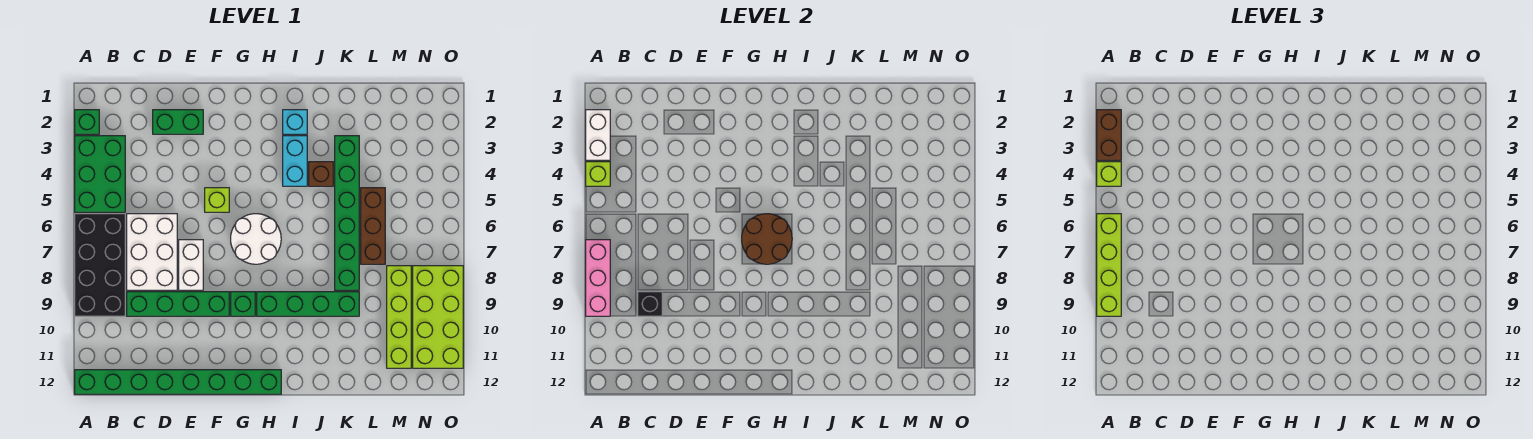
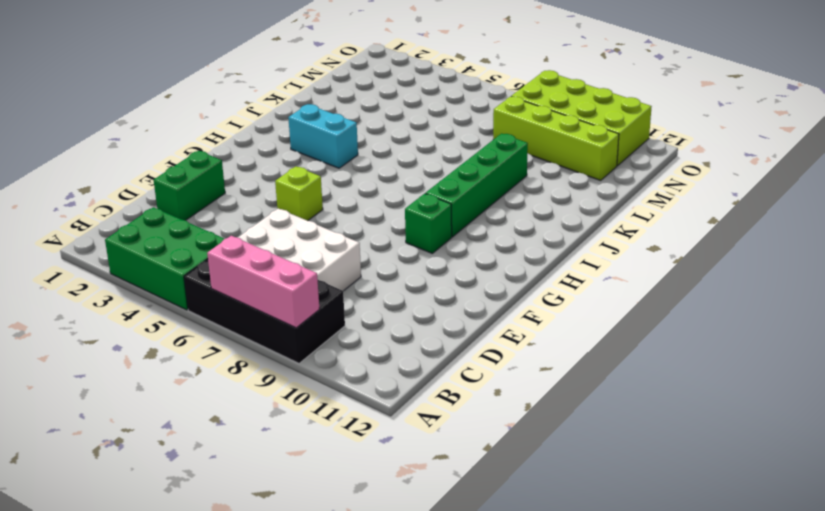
none -> green brick A2 level 1
none -> green brick A12:H12 level 1
none -> green brick C9:F9 level 1

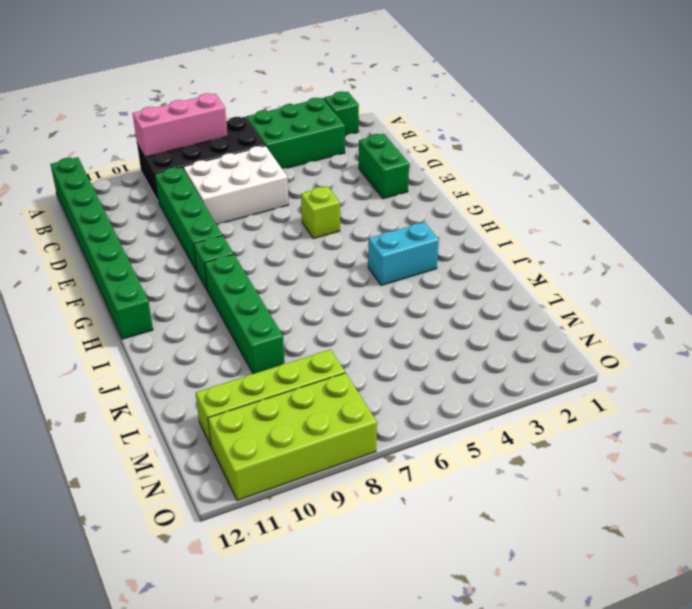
none -> white brick E7:E8 level 1
none -> white round brick G6:H7 level 1
none -> cyan brick I2 level 1

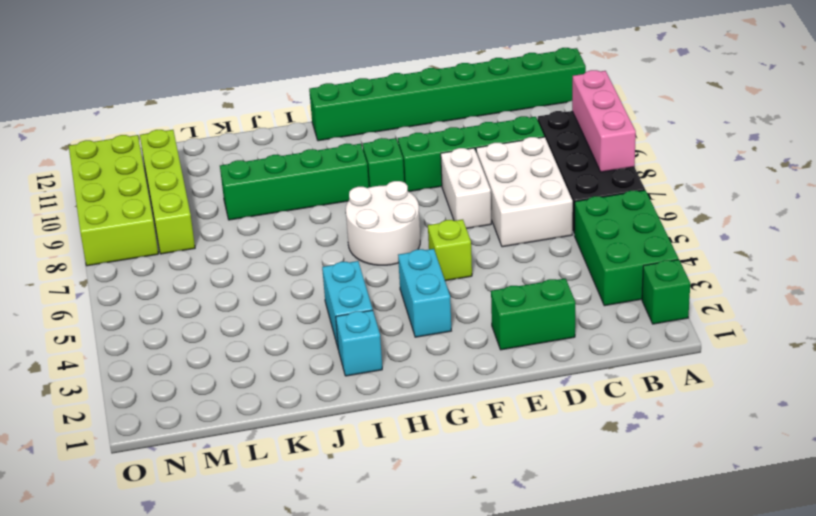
cyan brick G3:G4 level 1 -> none
none -> brown brick J4 level 1
none -> green brick K3:K8 level 1
none -> brown brick L5:L7 level 1

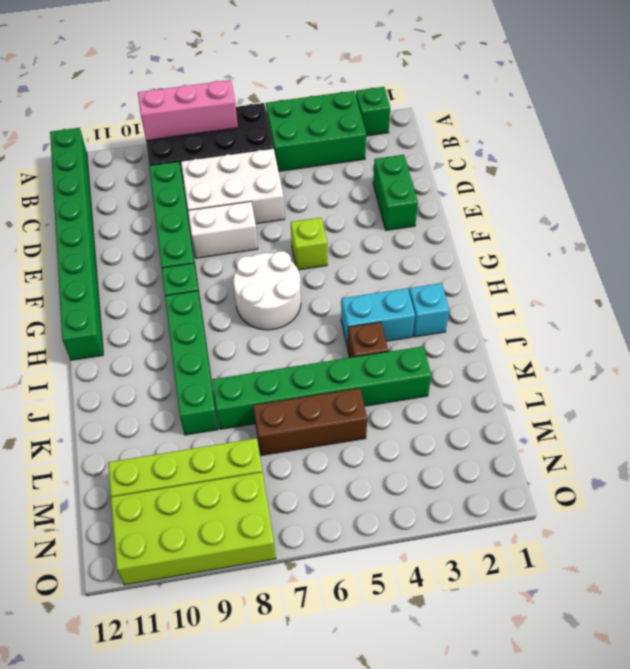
none -> white brick A2:A3 level 2
none -> lime brick A4 level 2
none -> black brick C9 level 2

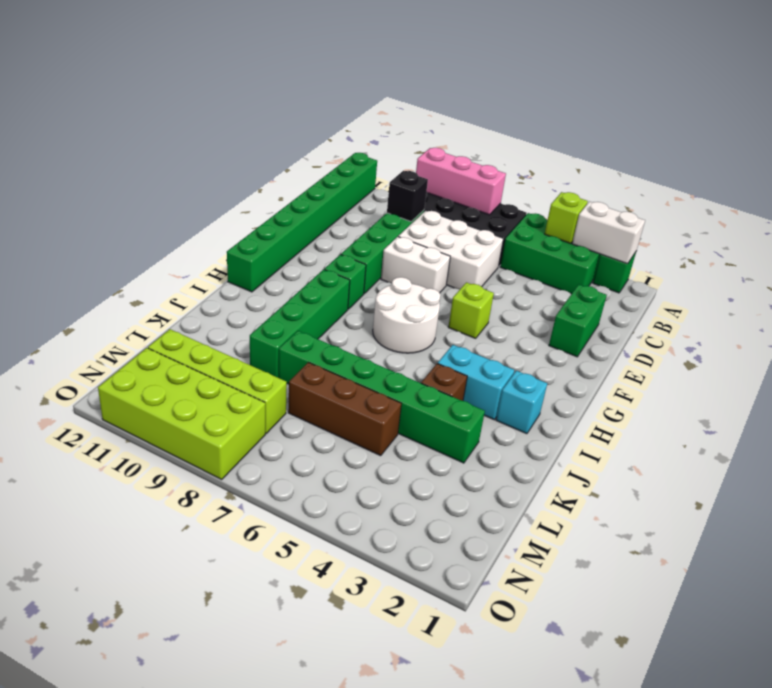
none -> brown round brick G6:H7 level 2
none -> brown brick A2:A3 level 3
none -> lime brick A4 level 3

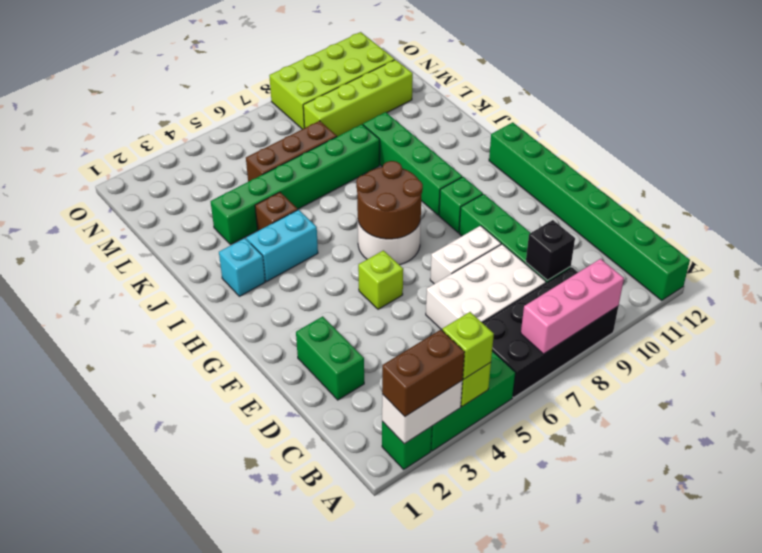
none -> lime brick A6:A9 level 3

